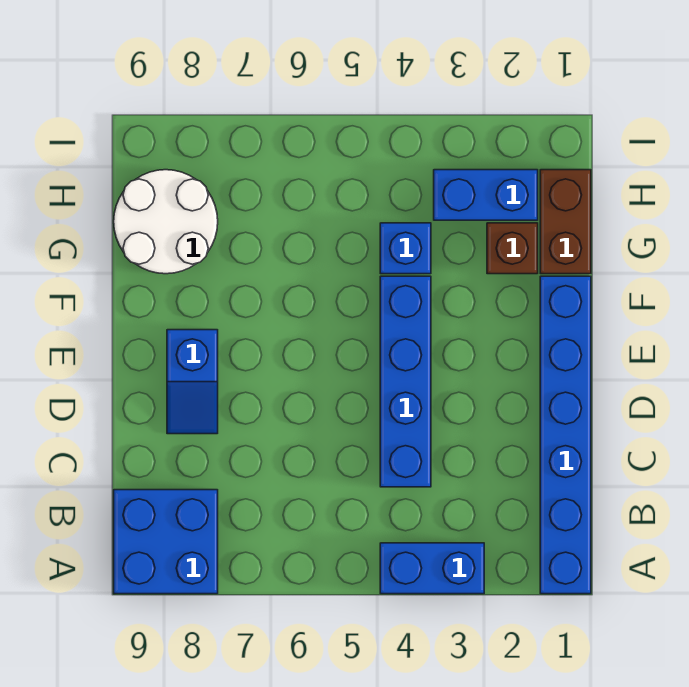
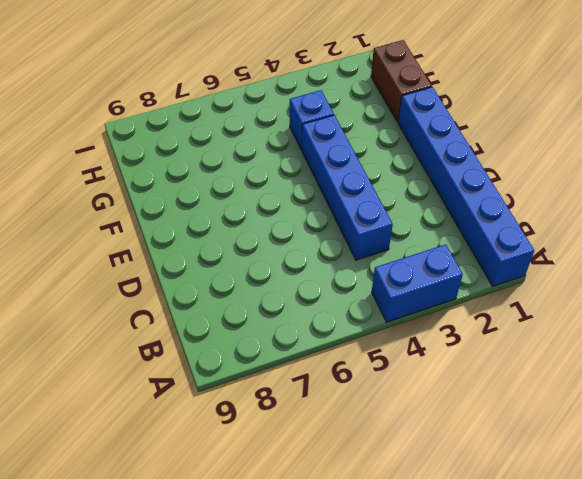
none -> blue brick A8:B9 level 1
none -> blue slope D8:E8 level 1 top E

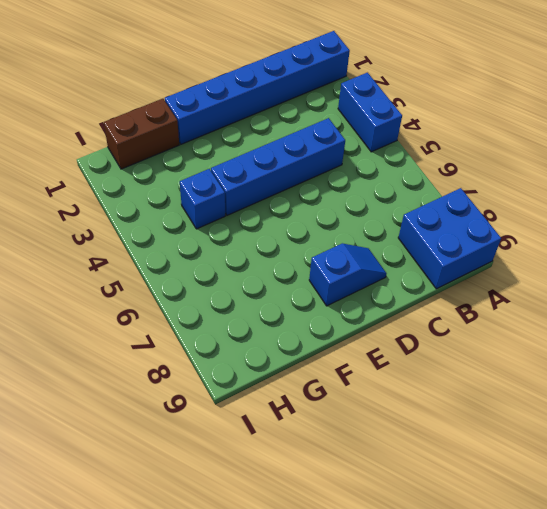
none -> brown brick G2 level 1
none -> white round brick G8:H9 level 1

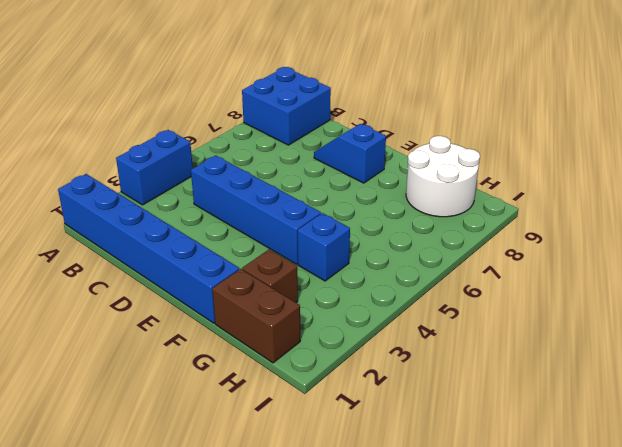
none -> blue brick H2:H3 level 1

